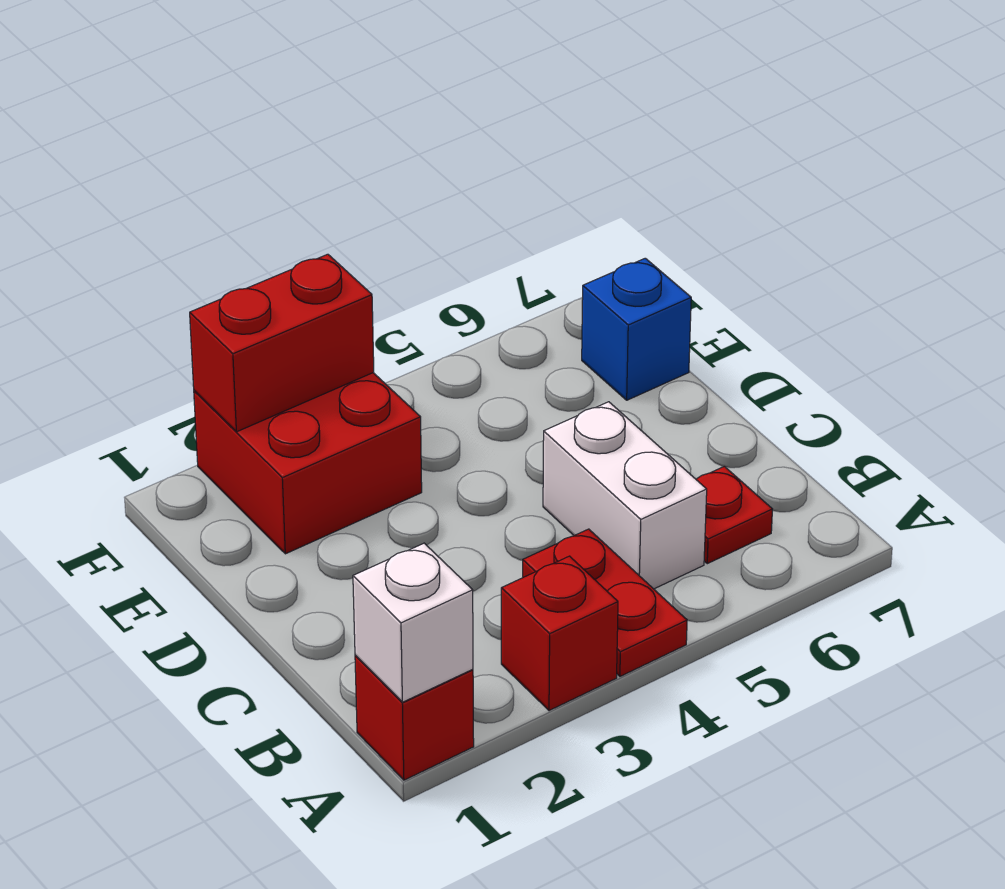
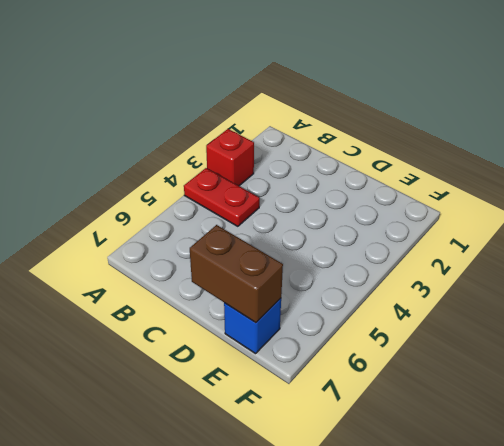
brown brick D7:E7 level 2 -> none
none -> red brick A1 level 1
none -> white brick B5:C5 level 1

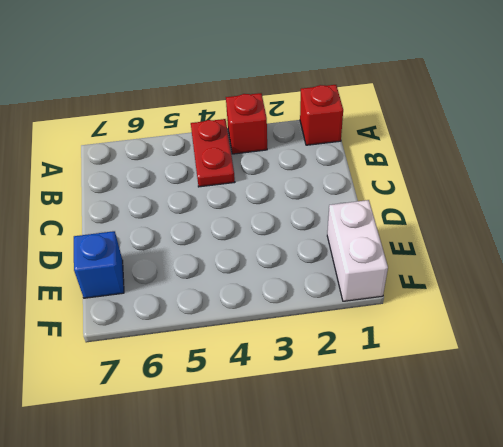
white brick E1:F1 level 1 -> white brick B5:C5 level 1
none -> red plate B6 level 1
none -> red brick E2:F3 level 1

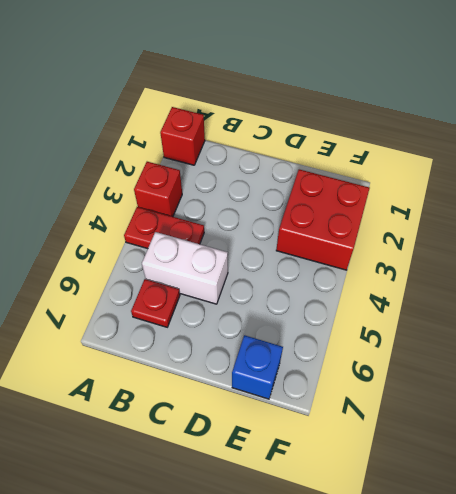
none -> white brick A1 level 2
none -> red brick F2:F3 level 2

